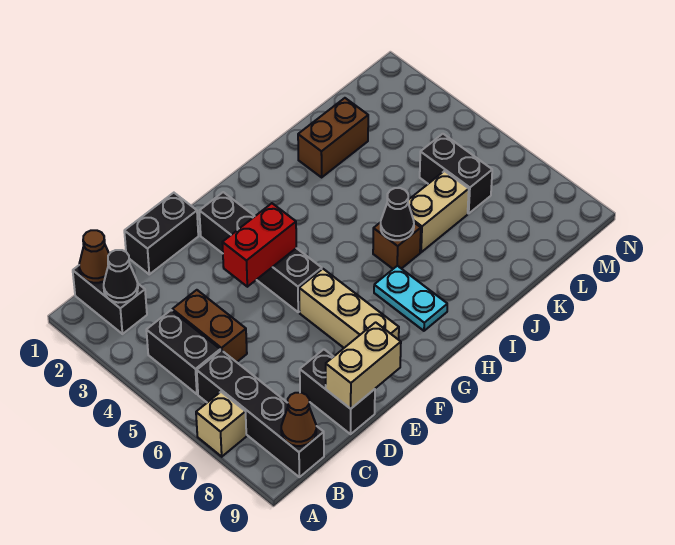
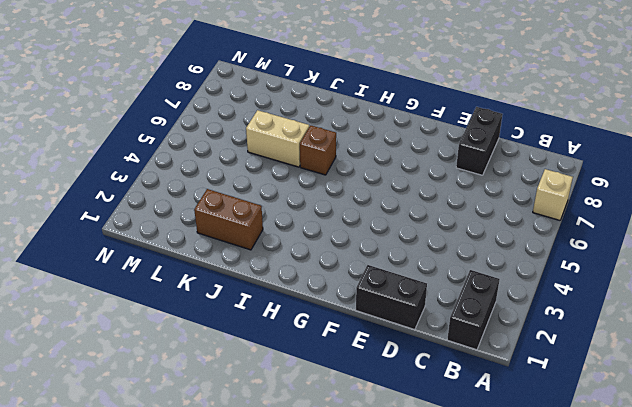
none -> black brick B4:B5 level 1
none -> black brick B6:B9 level 1
none -> brown brick C4:C5 level 1

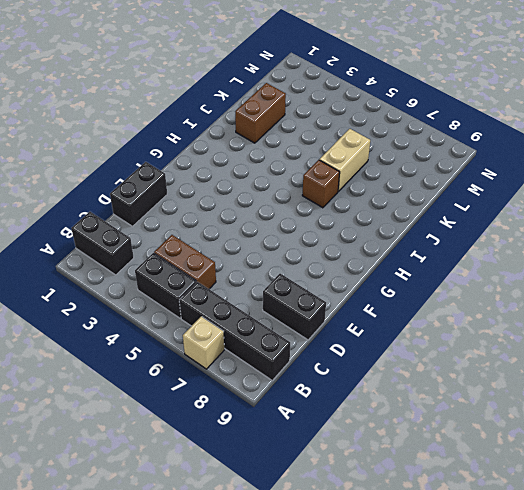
none -> black brick F2:F5 level 1
none -> tan brick F6:F8 level 1
none -> cyan plate H7:H8 level 1

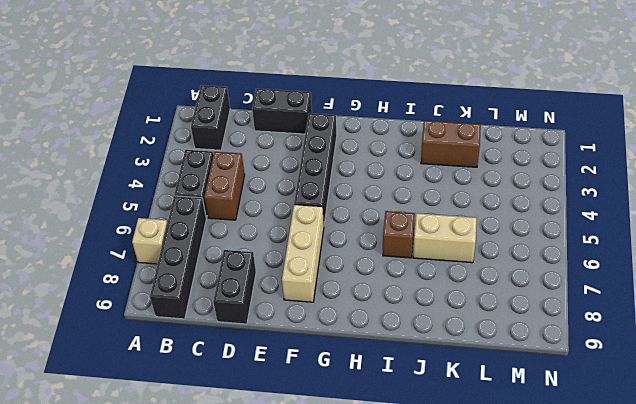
none -> cyan plate H7:H8 level 1
none -> black brick L5:L6 level 1
none -> brown cone B1 level 2

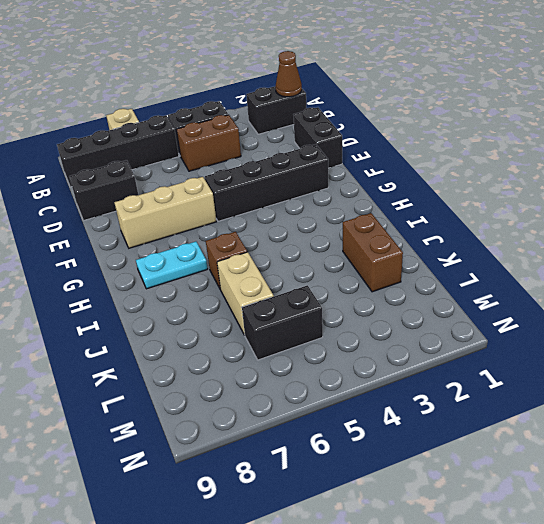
none -> black cone B2 level 2
none -> brown cone B9 level 2
none -> tan brick D9:E9 level 2

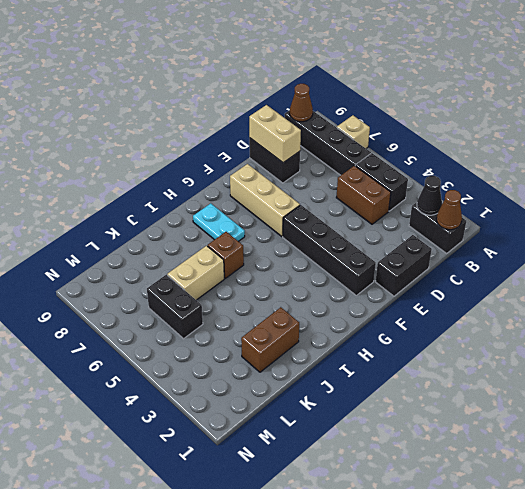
tan brick D8:D9 level 2 -> tan brick D9:E9 level 2
none -> red brick E4:F4 level 2
none -> black cone I6 level 2

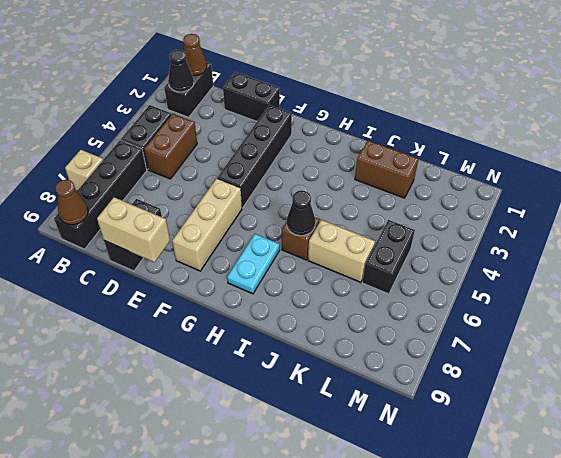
none -> red brick E4:F4 level 2

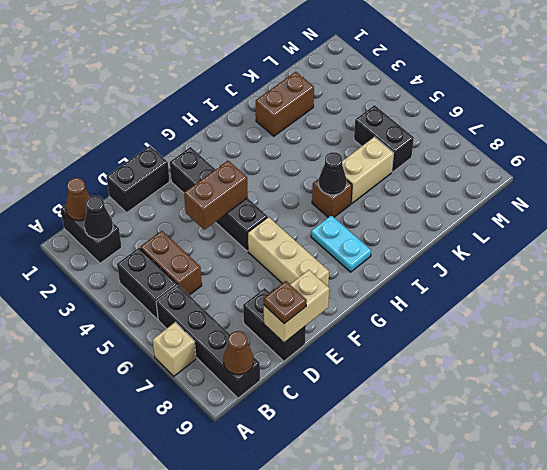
brown plate D9 level 3 -> none
brown brick E4:F4 level 2 -> red brick E4:F4 level 2

